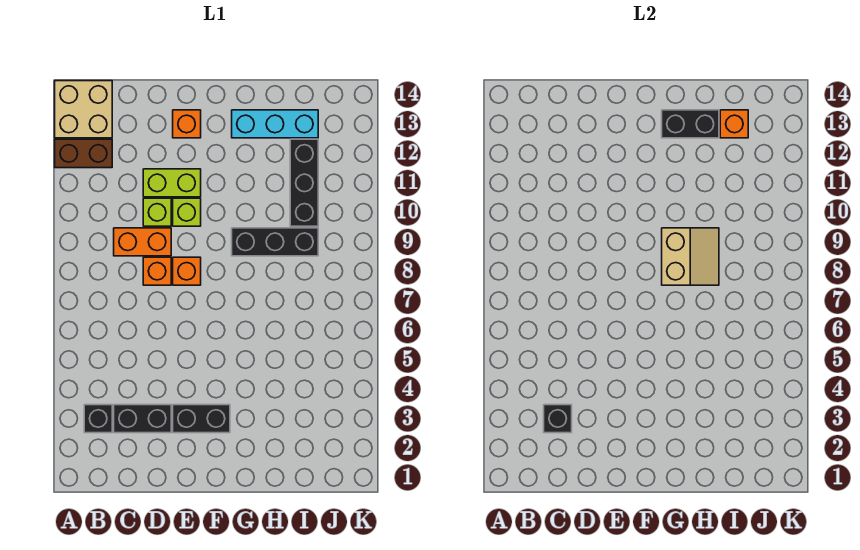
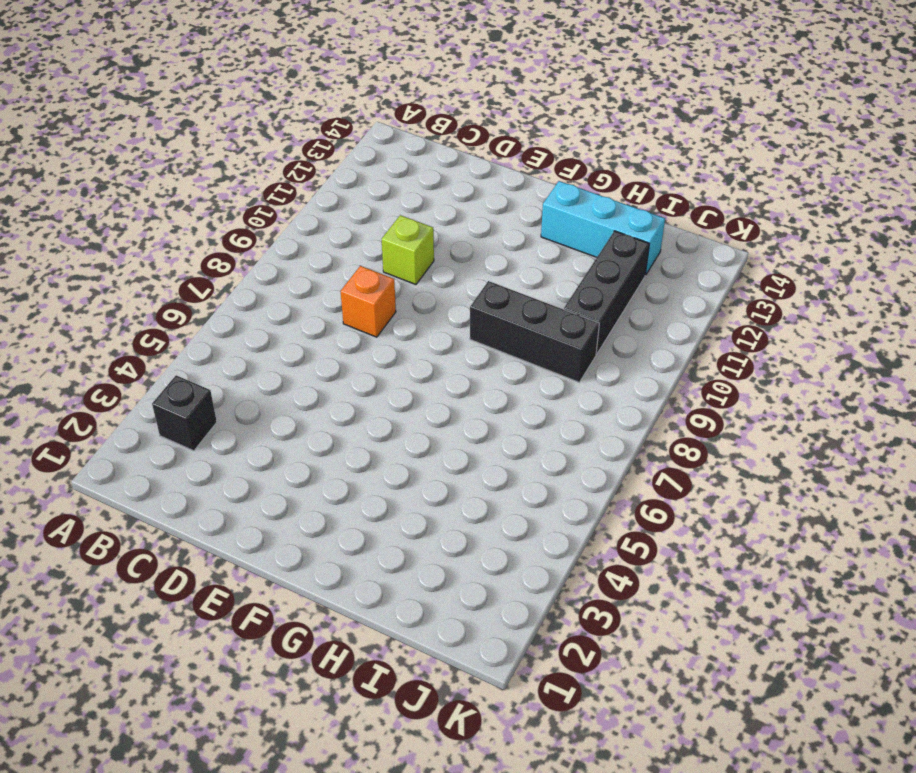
none -> brown brick A12:B12 level 1
none -> tan brick A13:B14 level 1
none -> black brick C3:D3 level 1

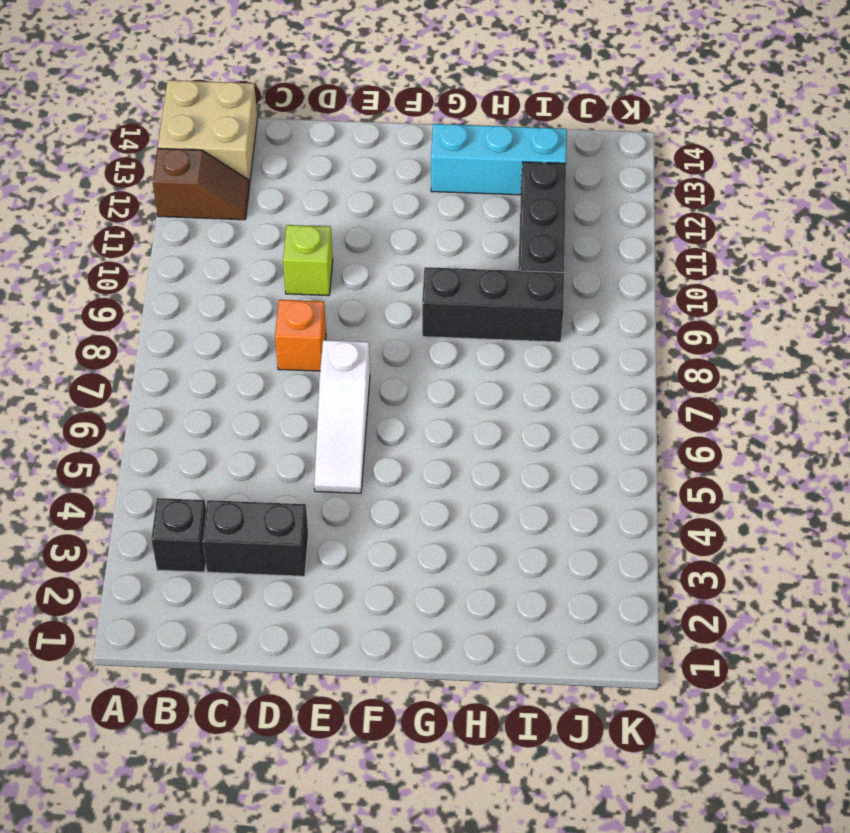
brown slope A12:B12 level 1 top A -> brown brick A12:B12 level 1
white slope E5:E7 level 1 top 7 -> none
none -> orange brick C9:D9 level 1
none -> lime brick D11:E11 level 1
none -> black brick E3:F3 level 1

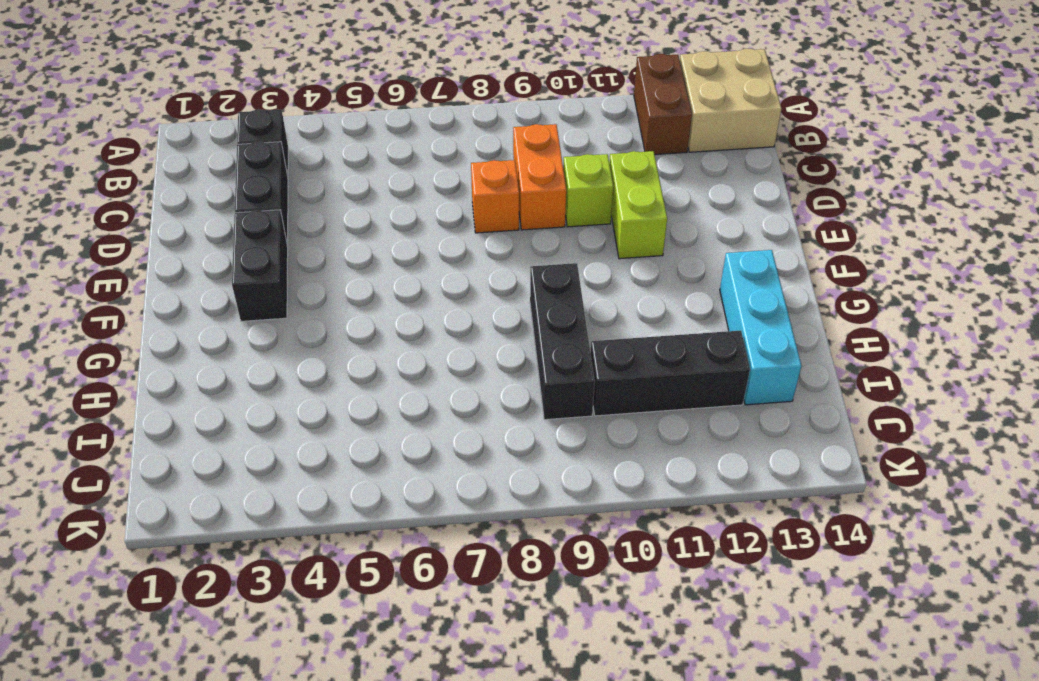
none -> orange brick E8 level 1
none -> lime brick E10 level 1
none -> orange brick E13 level 1

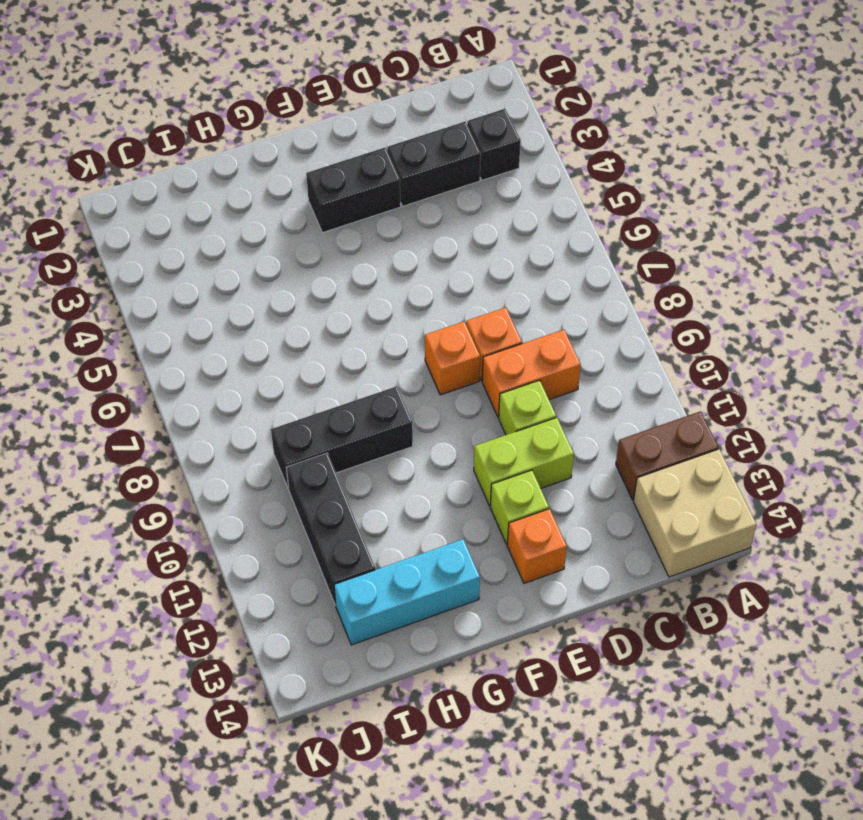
lime brick E12 level 1 -> lime brick E10 level 1
none -> black brick C3 level 2
none -> tan slope G8:H9 level 2 top G
none -> black brick G13:H13 level 2

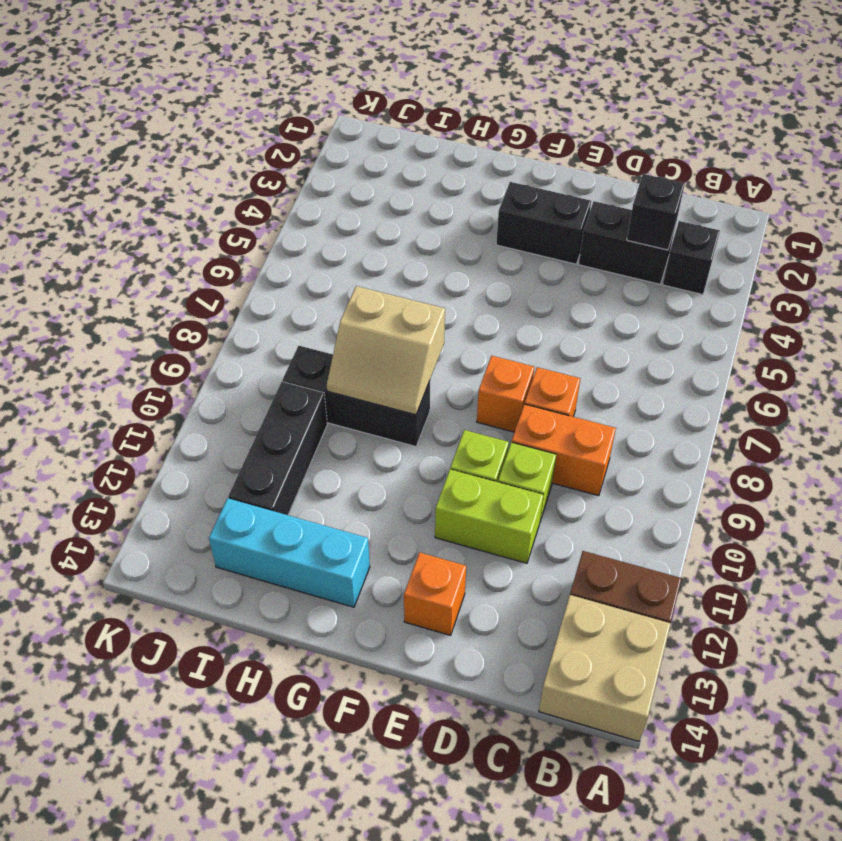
tan slope G8:H9 level 2 top 8 -> tan slope G8:H9 level 2 top G
none -> black brick G13:H13 level 2
none -> orange brick I13 level 2

